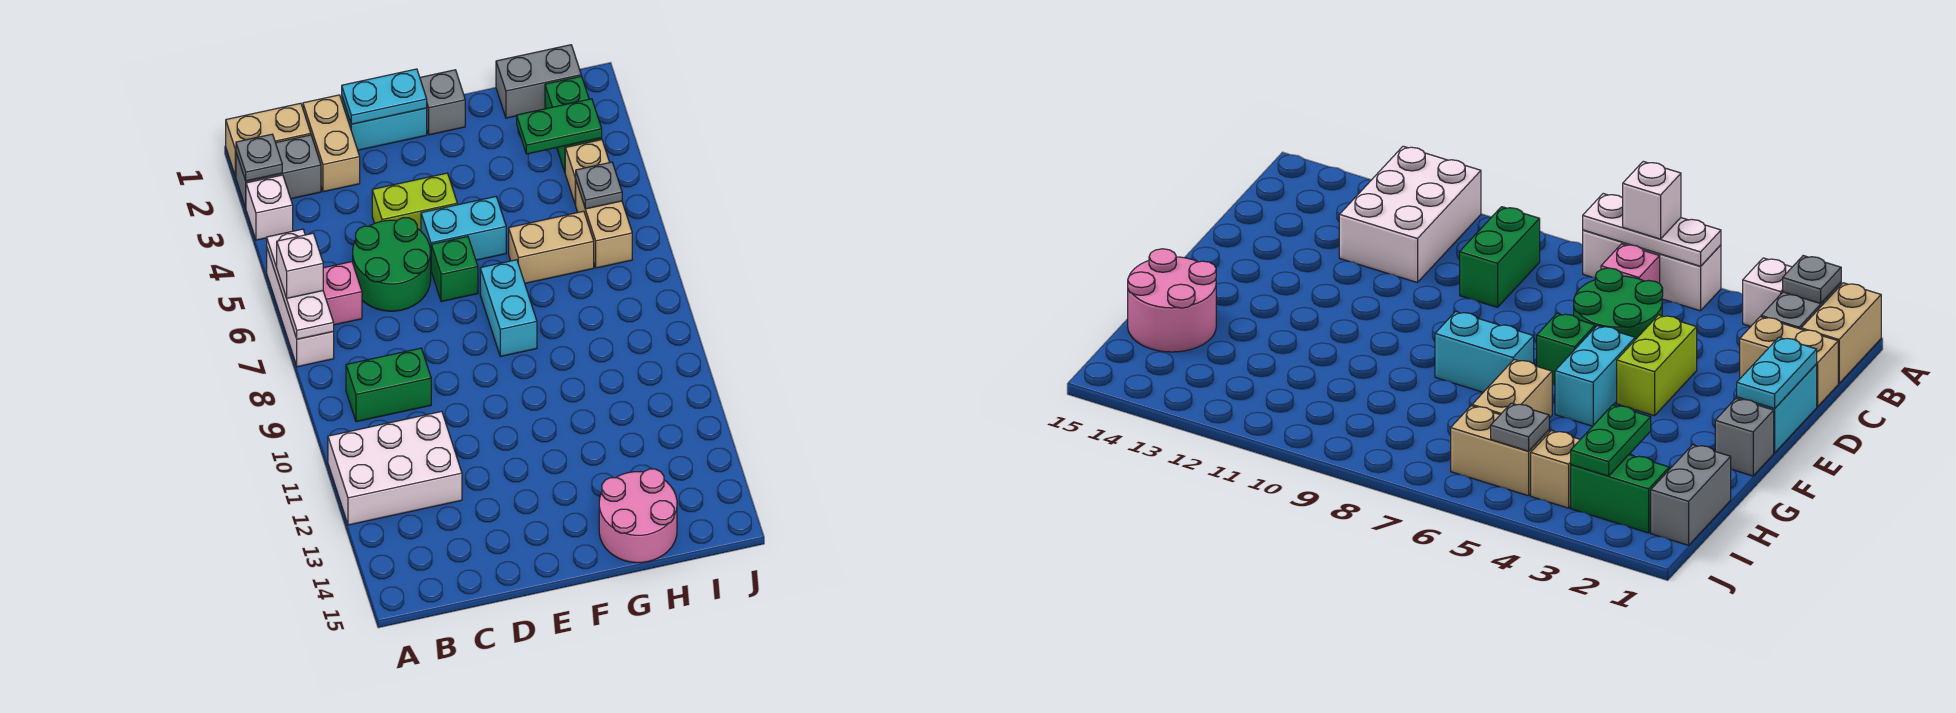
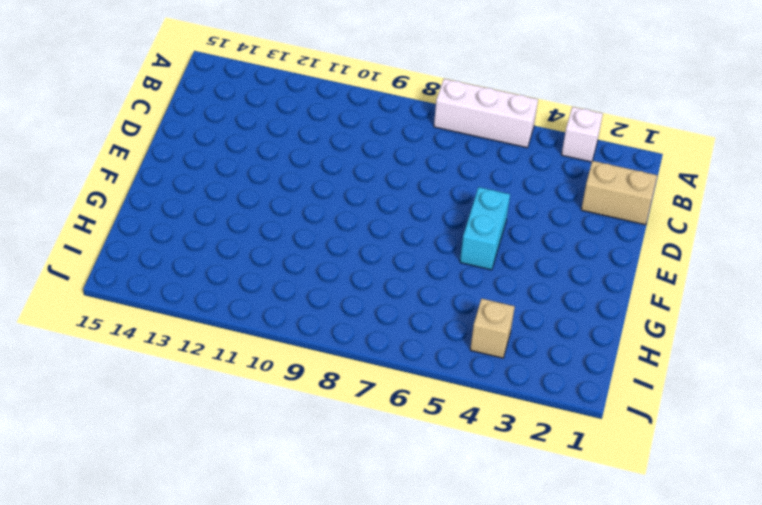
none -> tan brick A1:B1 level 1
none -> grey brick A2:B2 level 1
none -> white brick A11:C12 level 1

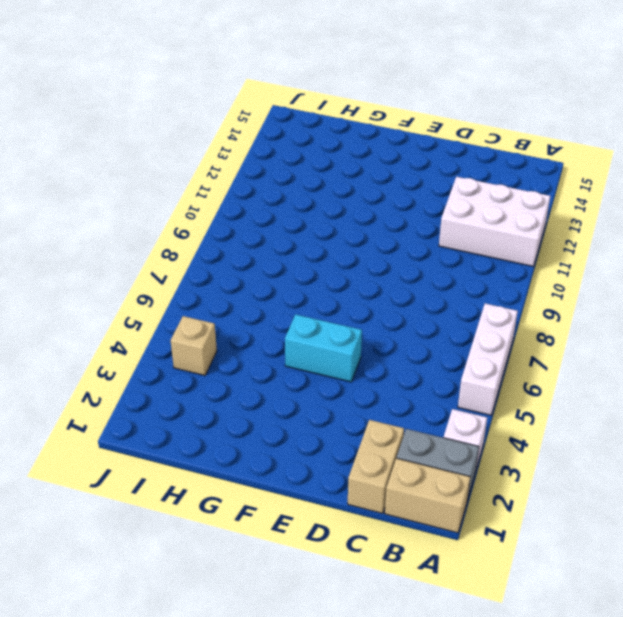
none -> pink brick B6 level 1
none -> green brick B9:C9 level 1
none -> green round brick C5:D6 level 1

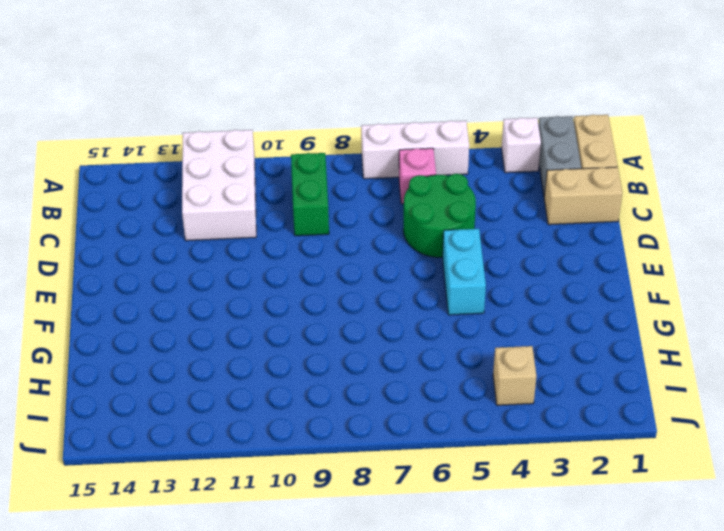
none -> cyan brick D1:E1 level 1
none -> lime brick D4:E4 level 1
none -> green brick E6 level 1

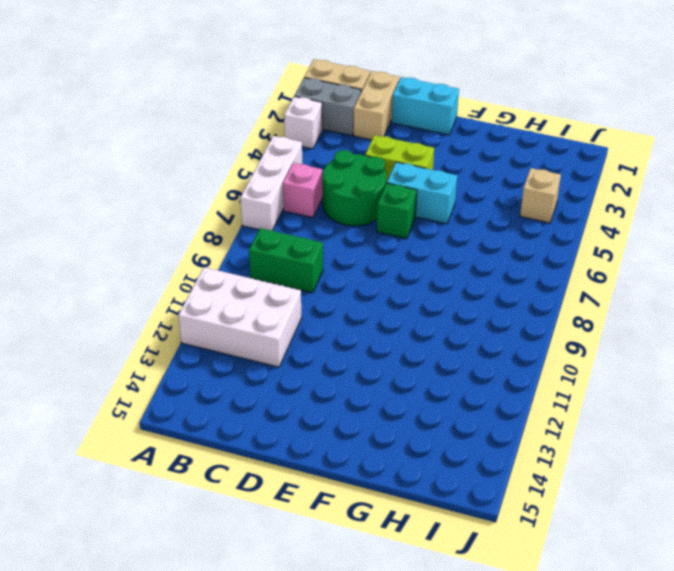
none -> grey brick F1 level 1
none -> cyan brick F7:F8 level 1
none -> tan brick G6:H6 level 1

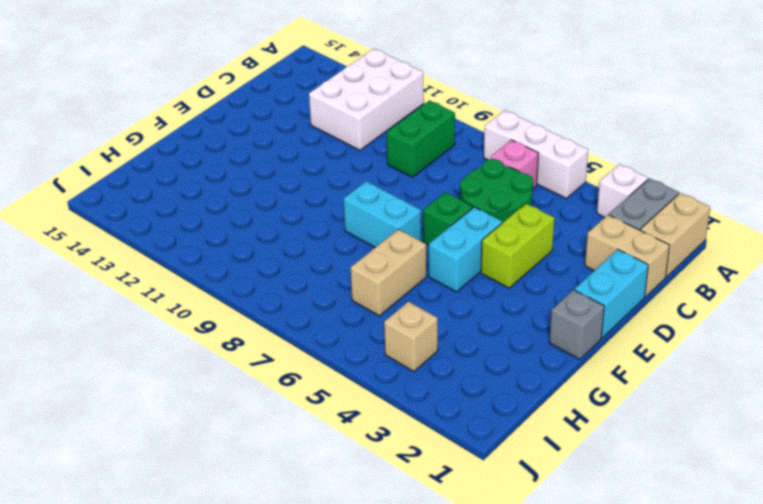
none -> pink round brick G14:H15 level 1
none -> grey brick H1:I1 level 1
none -> green brick I2:I3 level 1

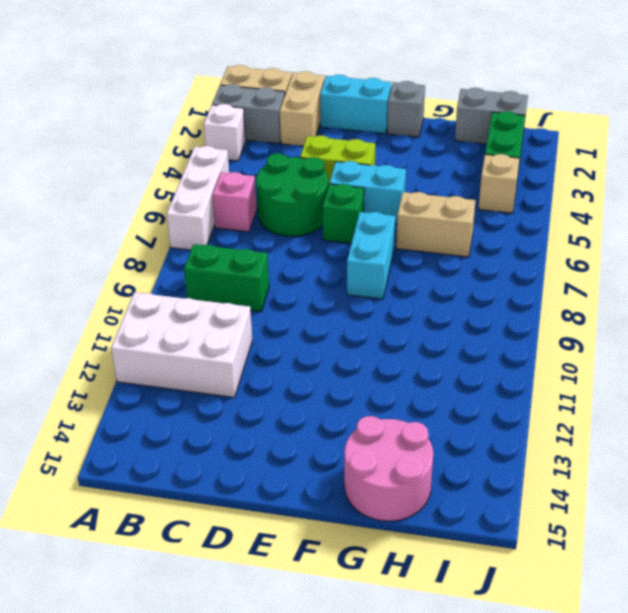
none -> tan brick I5:I6 level 1
none -> grey plate A2 level 2
none -> white plate A5:A7 level 2

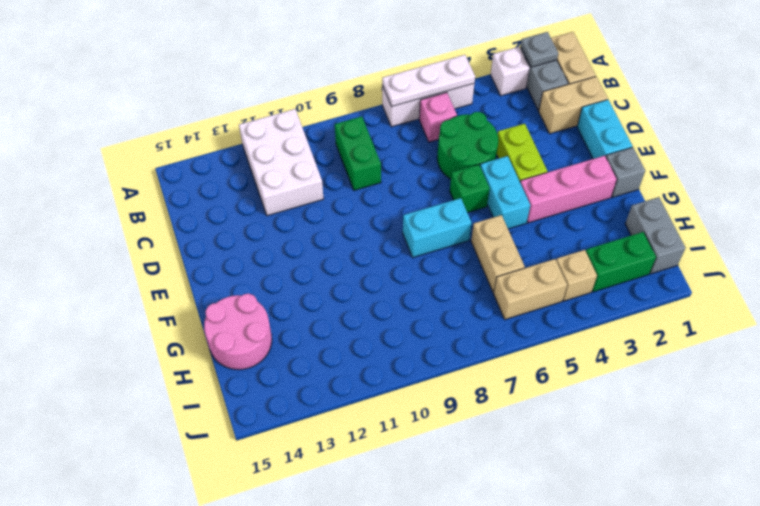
pink brick F2:F4 level 1 -> none
none -> cyan plate D1:E1 level 2
none -> green plate H3:I3 level 2
none -> grey plate I5 level 2

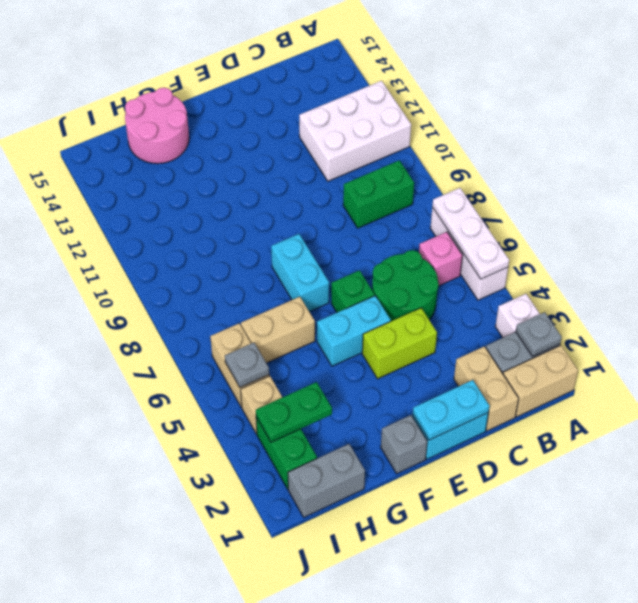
none -> white brick A6 level 3

